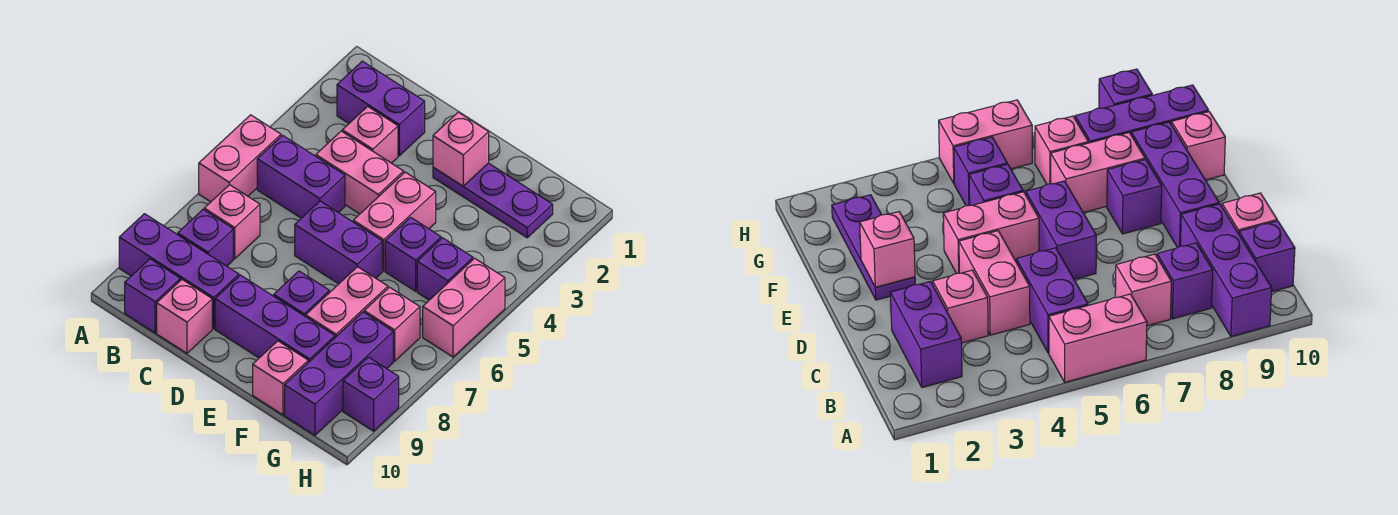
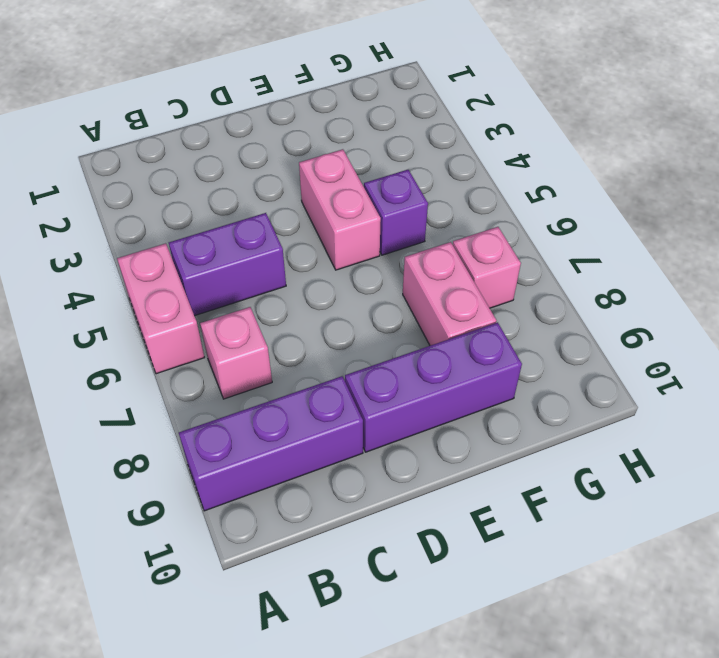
none -> purple brick B2:C2 level 1
none -> purple brick B8 level 1
none -> purple brick B10 level 1

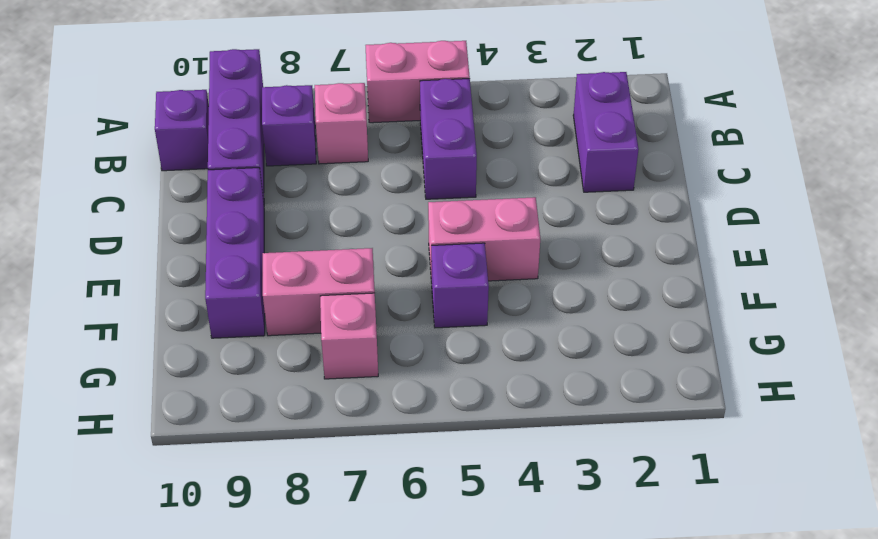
none -> pink brick C3 level 1
none -> pink brick C4:D4 level 1
none -> pink brick C10 level 1

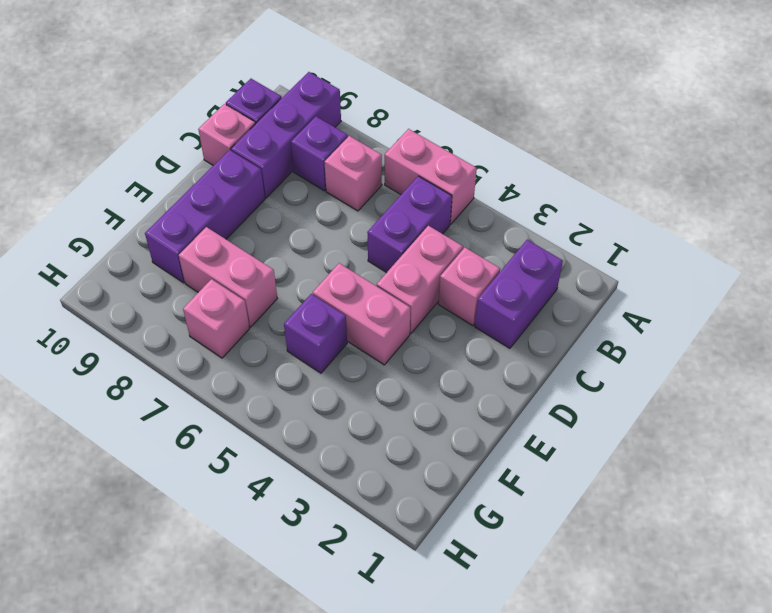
none -> purple brick D6:E6 level 1
none -> purple plate E2:G2 level 1
none -> purple brick E8 level 1

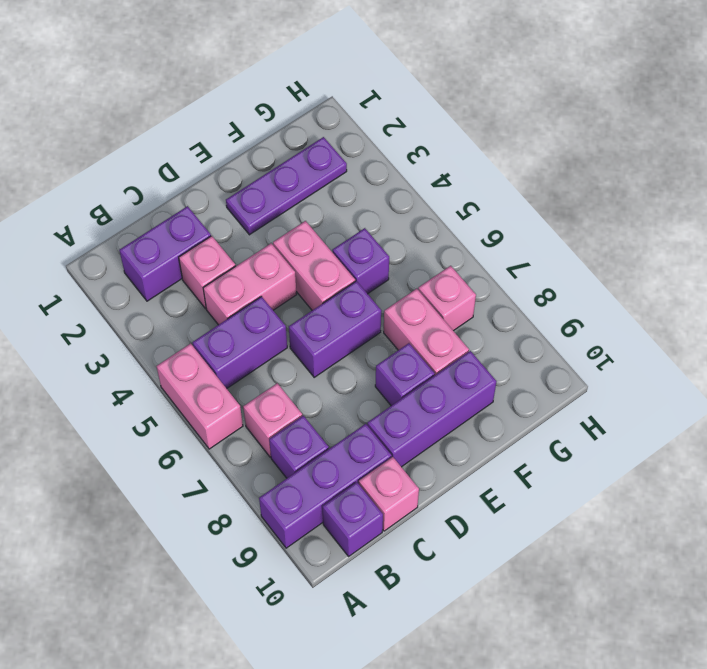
none -> pink brick F10 level 1
none -> purple brick G5 level 1
none -> purple brick G8:G10 level 1

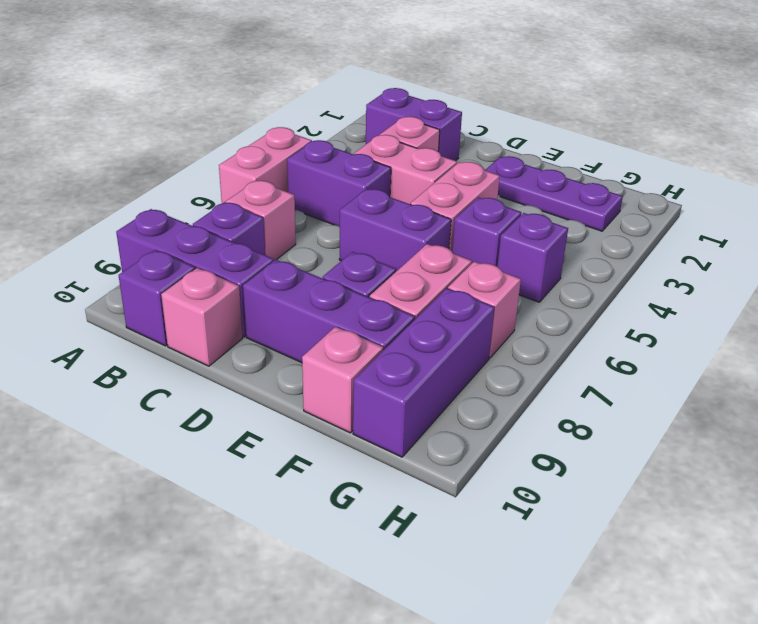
none -> pink brick H5:H6 level 1
none -> purple brick H9 level 1
none -> pink brick E2 level 2

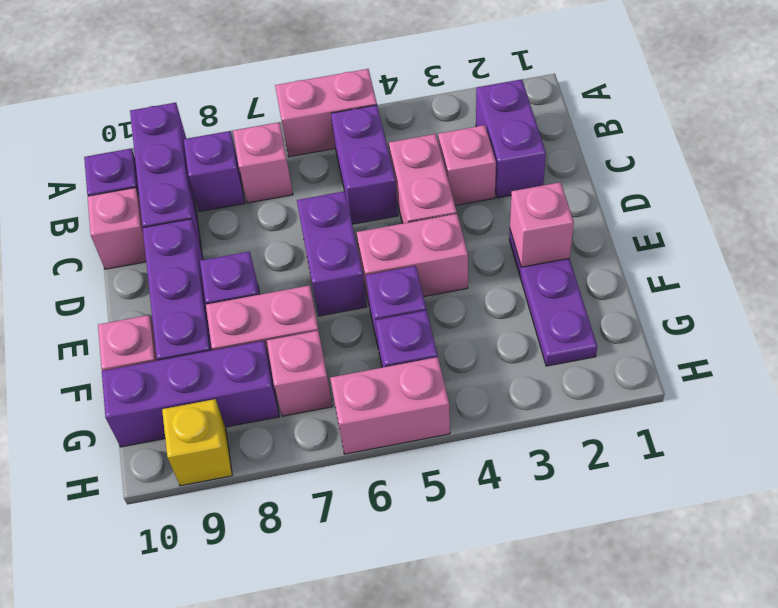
yellow brick H9 level 1 -> purple brick H9 level 1

